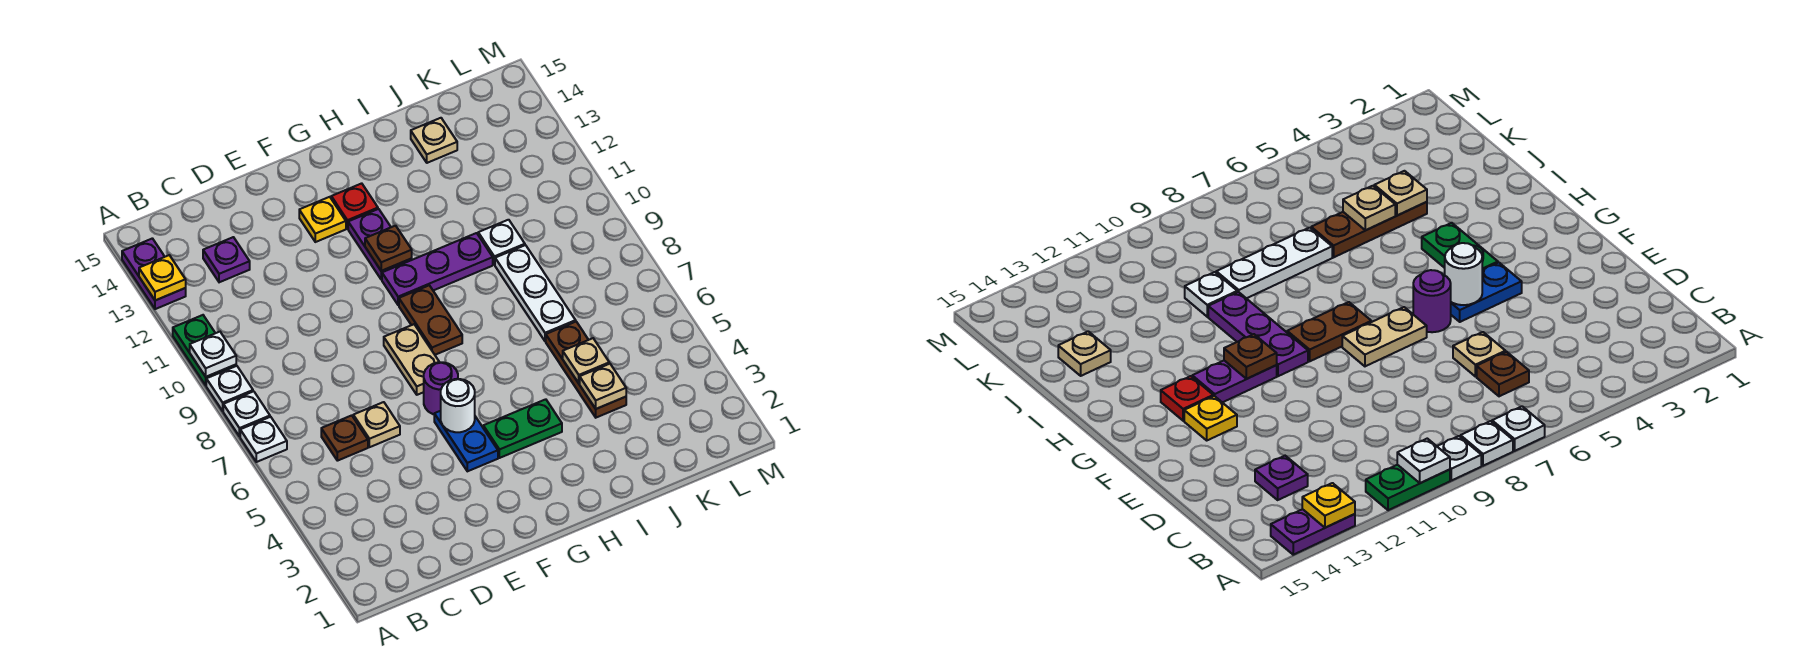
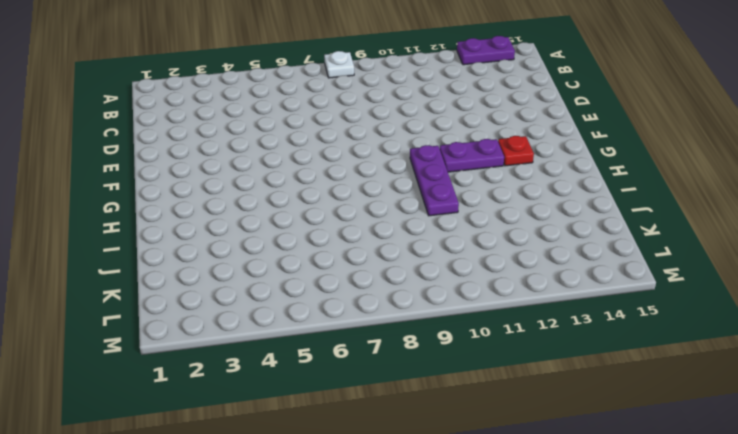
none -> white plate A7 level 1
none -> white plate A9 level 1
none -> green plate A10:A11 level 1

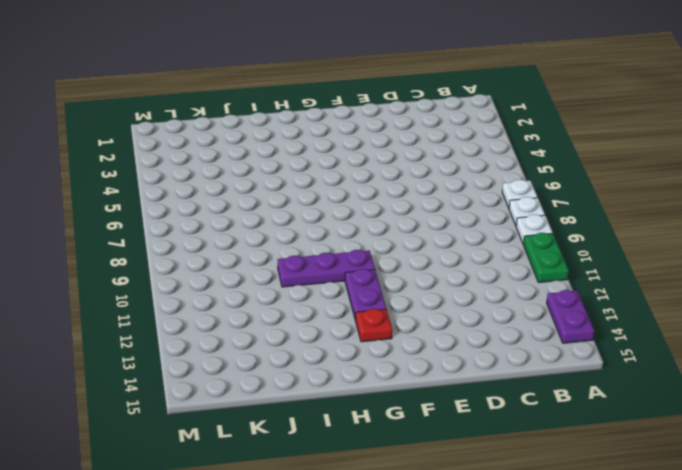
none -> brown plate C6 level 1
none -> purple plate C13 level 1
none -> tan plate D6 level 1

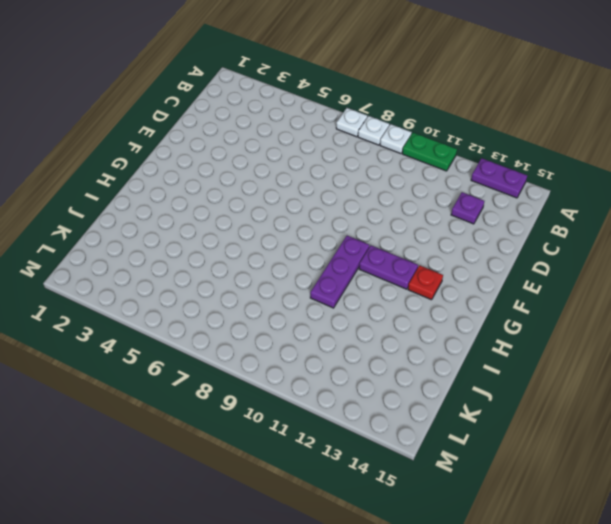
none -> brown plate C6 level 1
none -> tan plate D6 level 1
none -> blue plate F4:F5 level 1

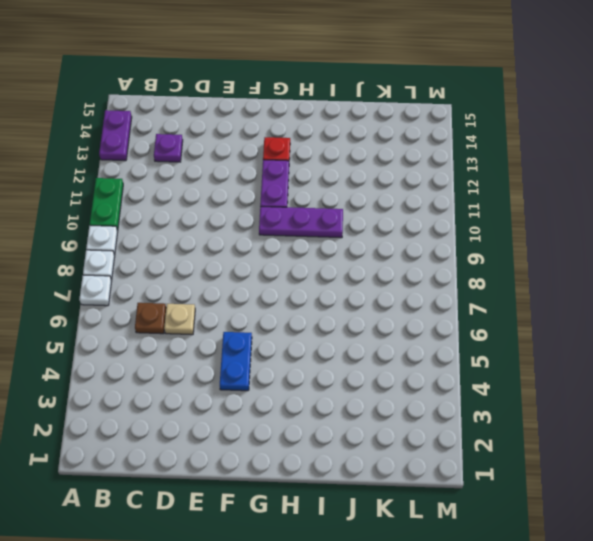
none -> purple round brick F6 level 1
none -> tan plate F7:F8 level 1
none -> yellow plate F13 level 1

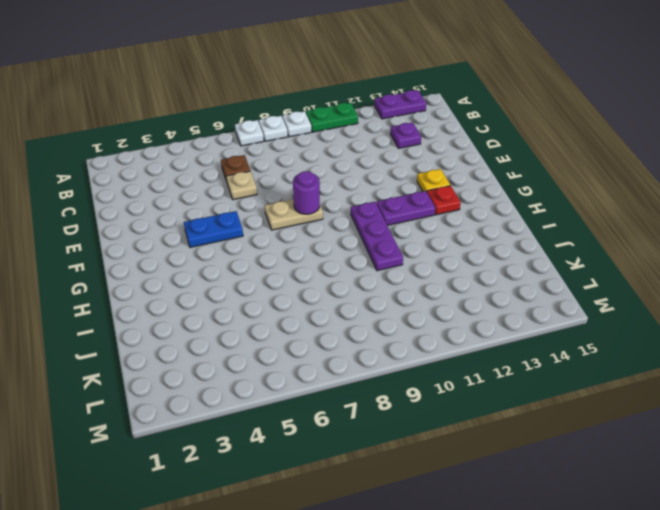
purple round brick F8 level 2 -> purple round brick F6 level 1
none -> green plate G4:H4 level 1
none -> brown plate G8:G9 level 1
none -> brown plate J4:J6 level 1

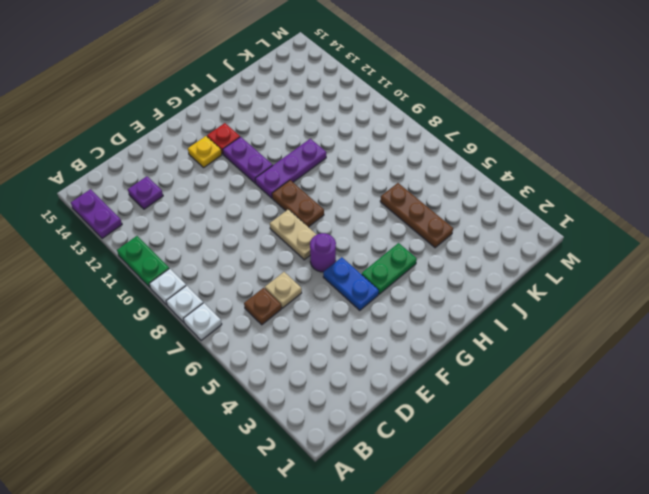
none -> white plate J7:J9 level 1
none -> white plate J10 level 1
none -> tan plate J14 level 1

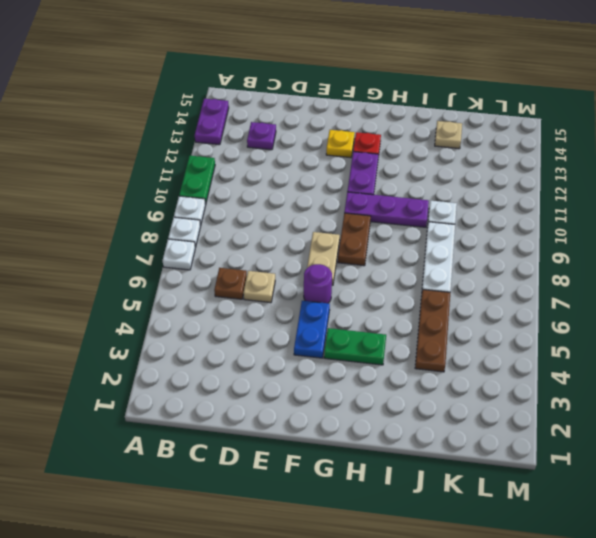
none -> white plate A10 level 2
none -> yellow plate A13 level 2
none -> white round brick F5 level 2

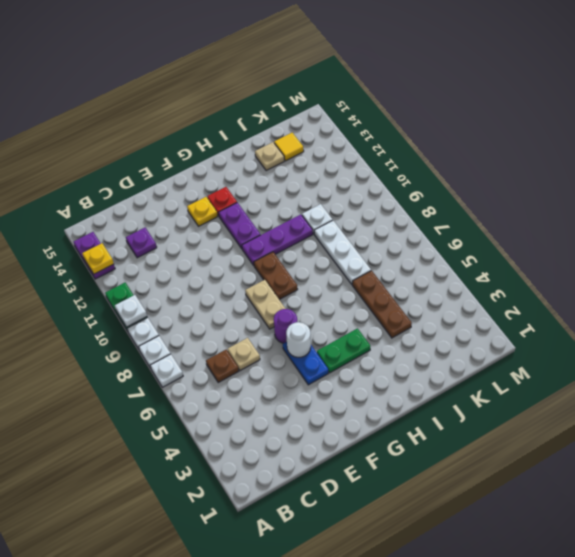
yellow tile K14 level 1 -> none
none -> brown plate G11 level 2
none -> tan plate J4 level 2
none -> tan plate J5 level 2

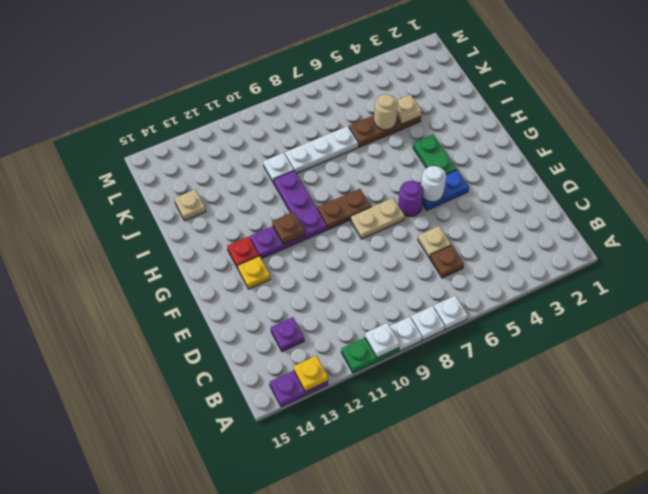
tan round brick J5 level 2 -> tan plate J5 level 2

